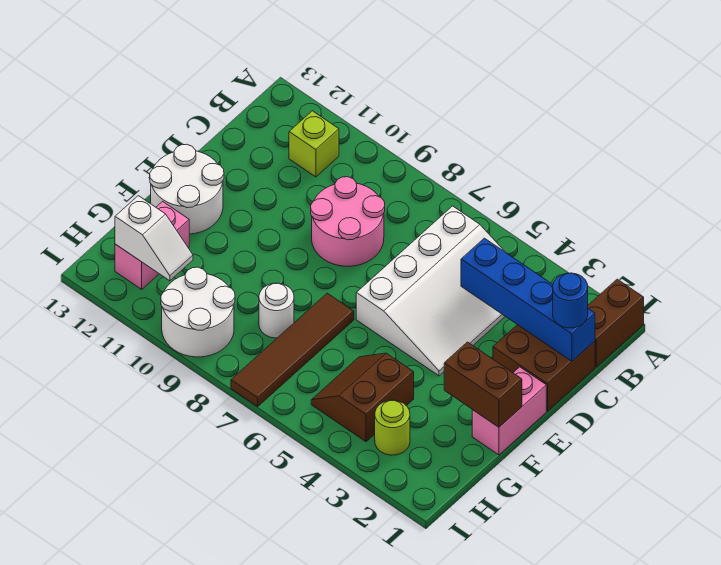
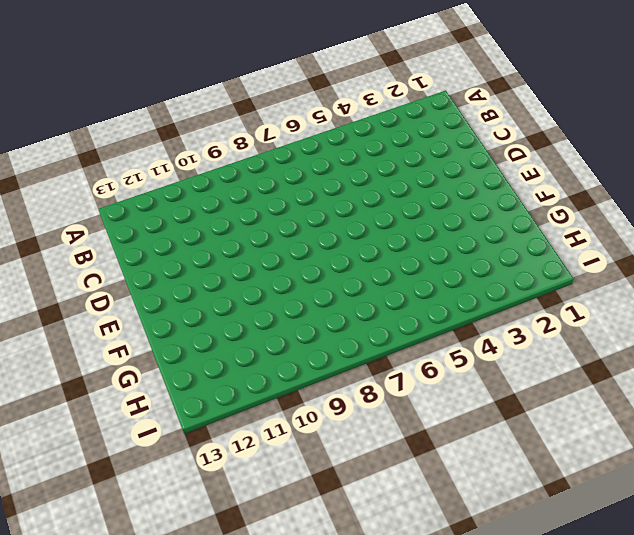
none -> brown brick A1:B1 level 1
none -> white slope B4:E6 level 1 top 6
none -> lime brick B11 level 1

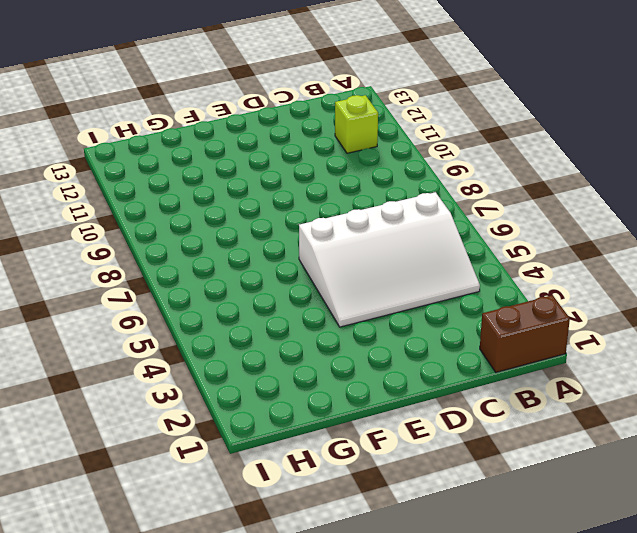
none -> brown brick C1:D2 level 1
none -> pink round brick C8:D9 level 1
none -> pink brick E1:F1 level 1

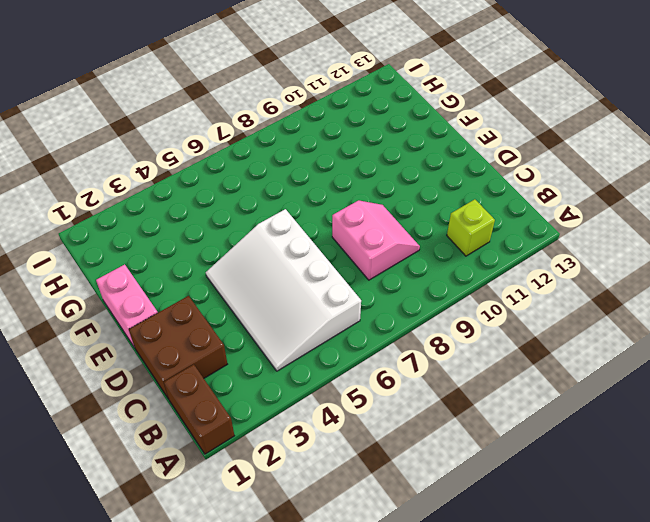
pink slope C8:D9 level 1 top 8 -> pink round brick C8:D9 level 1
none -> white round brick E12:F13 level 1
none -> brown tile F7:I7 level 1
none -> brown slope G4:H5 level 1 top 4

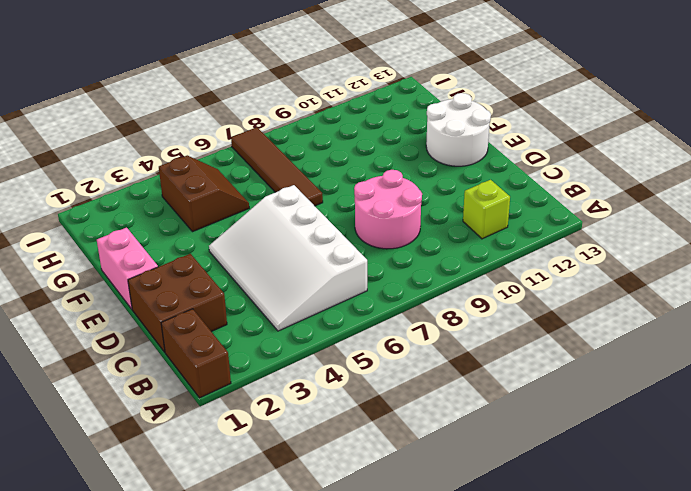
none -> white round brick G8 level 1
none -> pink brick G12:H12 level 1
none -> lime round brick H3 level 1

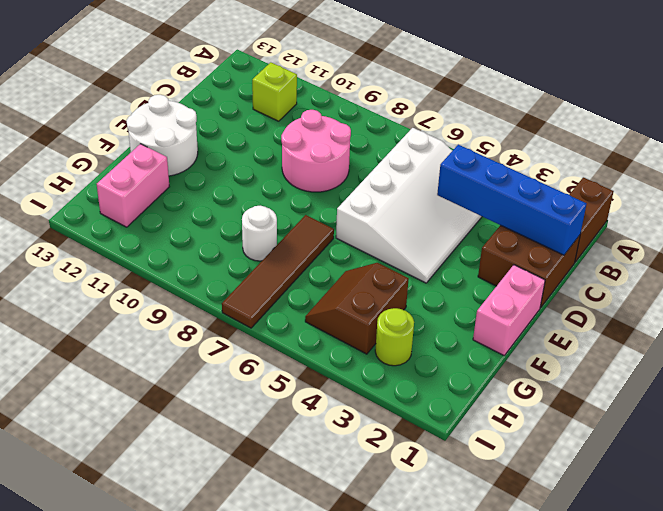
none -> white round brick H9:I10 level 1
none -> brown brick F1:F2 level 2
none -> white slope H11:H12 level 2 top 12

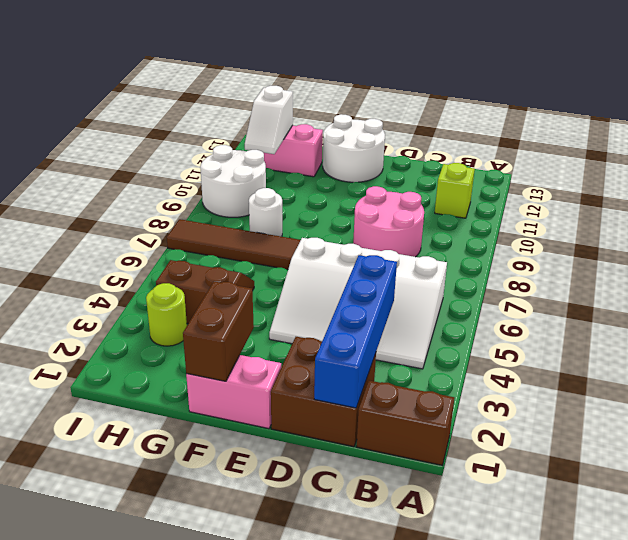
none -> blue round brick C1 level 3

